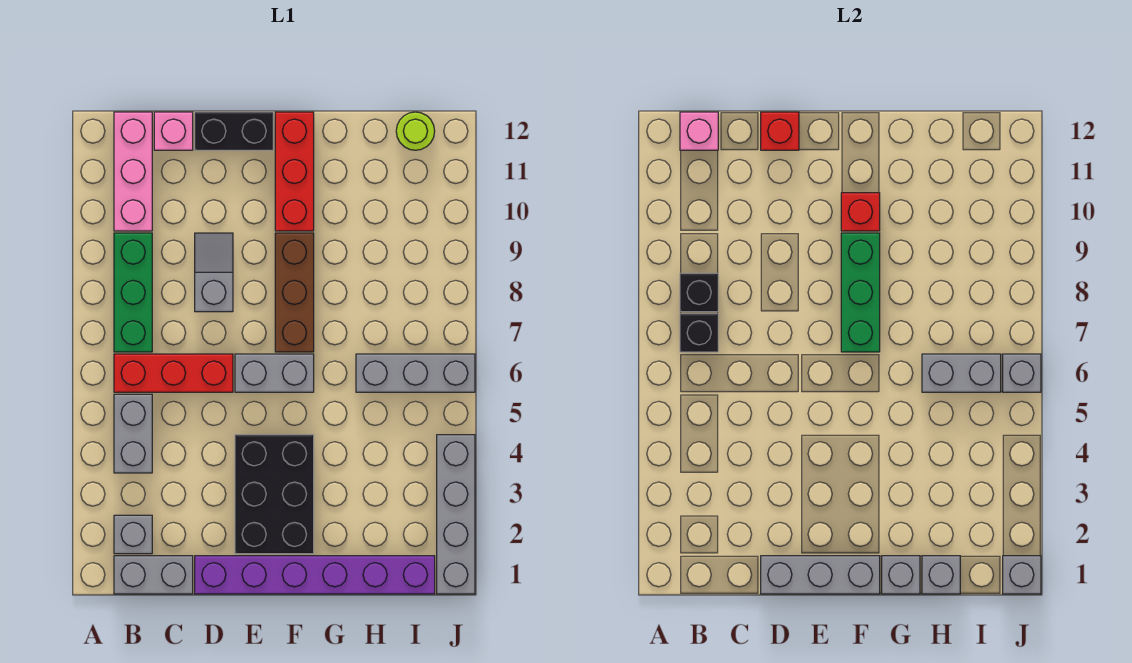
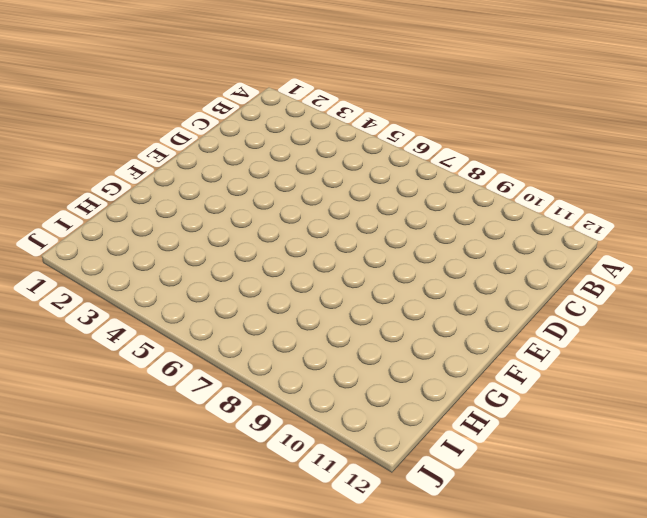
none -> grey brick B1:C1 level 1
none -> grey brick B2 level 1
none -> grey brick B4:B5 level 1

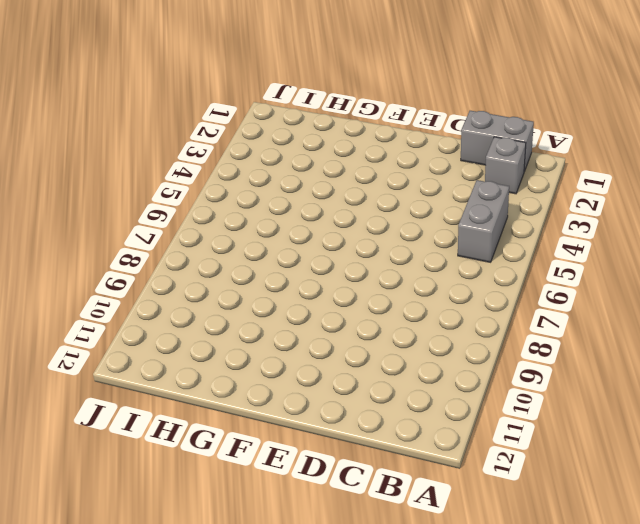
none -> red brick B6:D6 level 1
none -> green brick B7:B9 level 1
none -> pink brick B10:B12 level 1

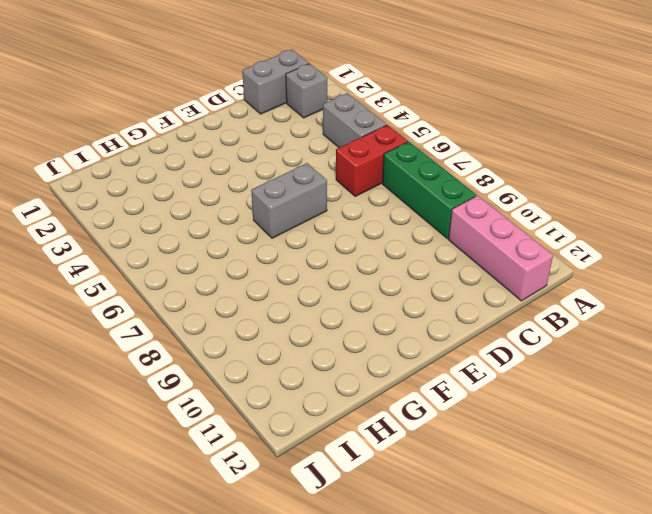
red brick B6:C6 level 1 -> red brick B6:D6 level 1
none -> pink brick C12 level 1
none -> purple brick D1:I1 level 1
none -> grey slope D8:D9 level 1 top 8

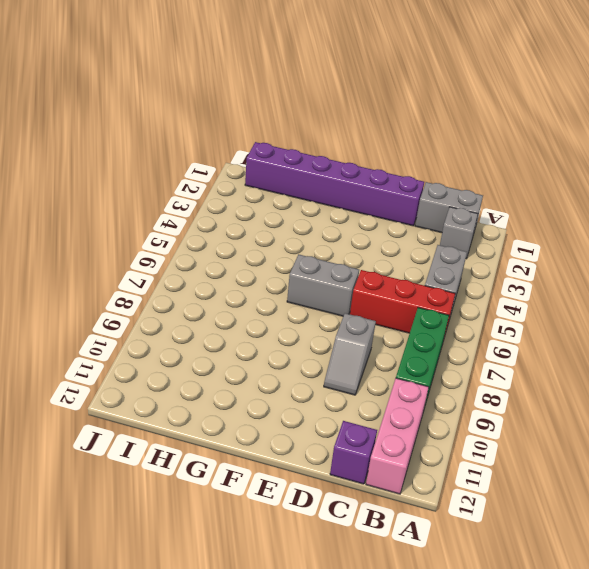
purple brick C12 level 1 -> pink brick C12 level 1
none -> black brick D12:E12 level 1
none -> black brick E2:F4 level 1
none -> brown brick F7:F9 level 1

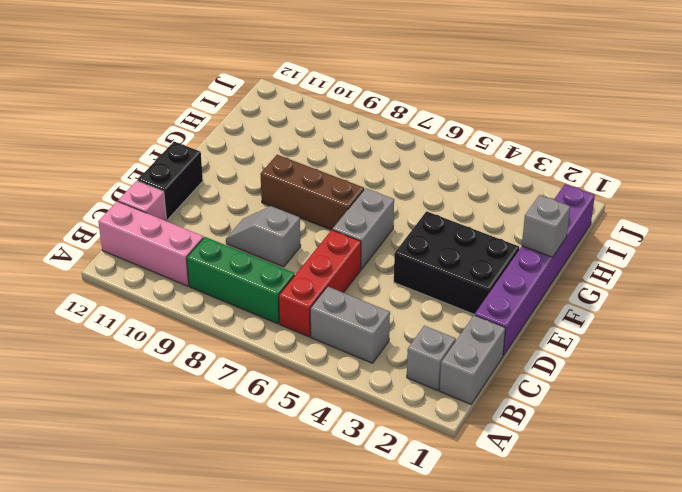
none -> red brick F10:F12 level 1
none -> grey brick H6:J6 level 1
none -> lime round brick I12 level 1

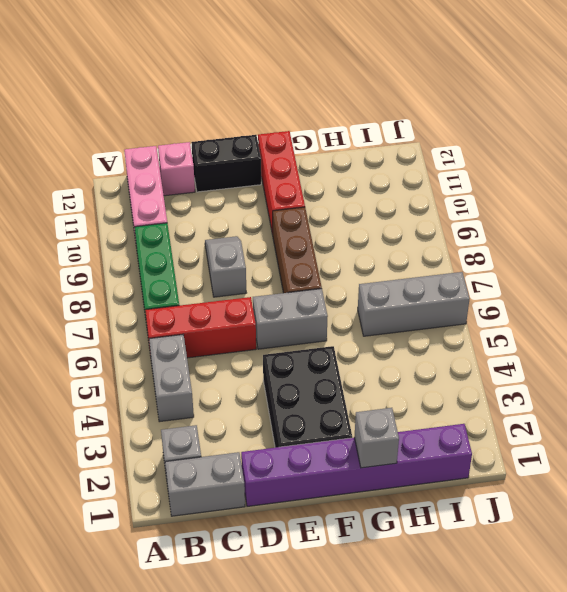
none -> lime round brick I12 level 1
none -> grey brick J1:J4 level 1
none -> black brick B7 level 2

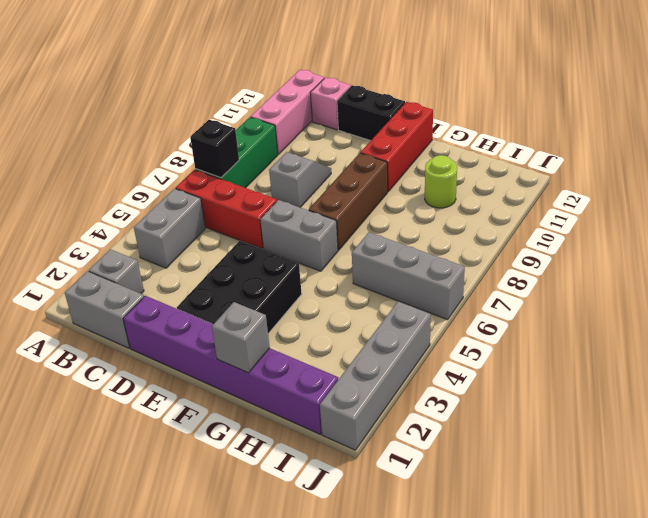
lime round brick H10 level 1 -> lime round brick I12 level 1
none -> black brick B8 level 2
none -> pink brick B12 level 2
none -> grey brick D1:F1 level 2

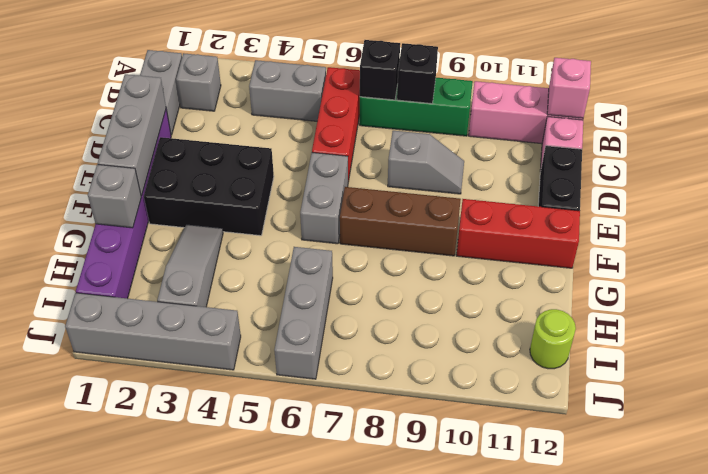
grey slope G3:I3 level 1 top I -> none
none -> red brick D12 level 2
none -> green brick F7:F9 level 2
none -> red brick F10 level 2

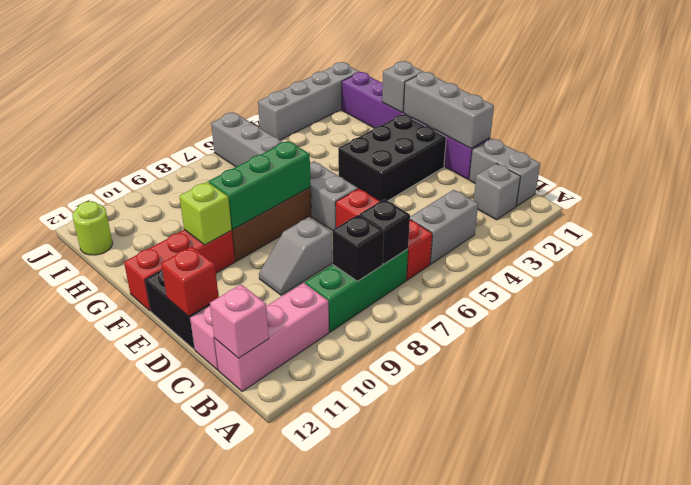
lime brick F10 level 2 -> red brick F10 level 2
none -> grey brick H1 level 2
none -> grey brick H6:I6 level 2
none -> grey brick J1 level 2

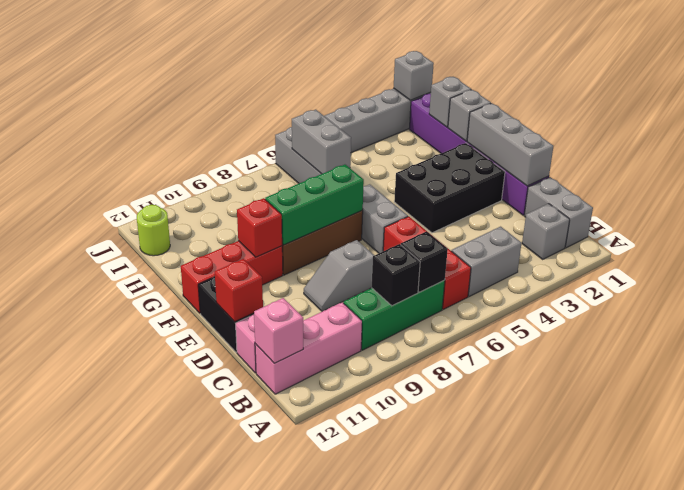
none -> grey brick J6 level 2

